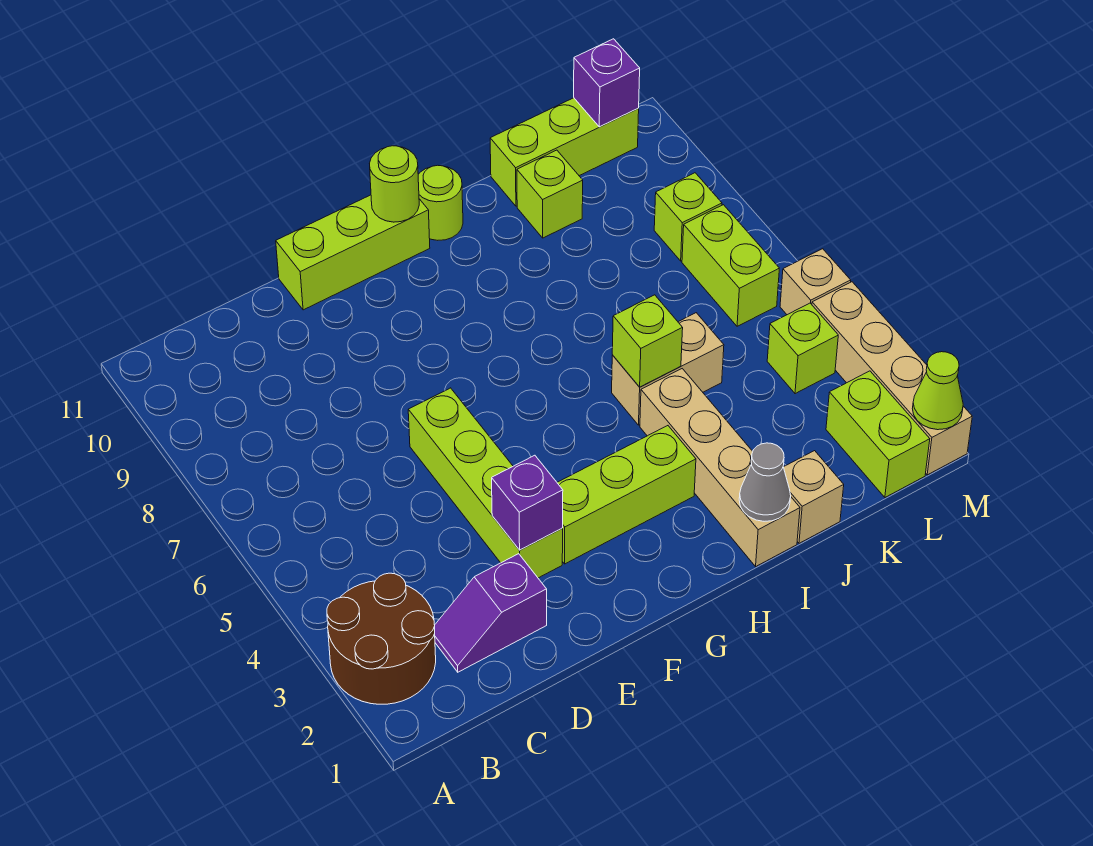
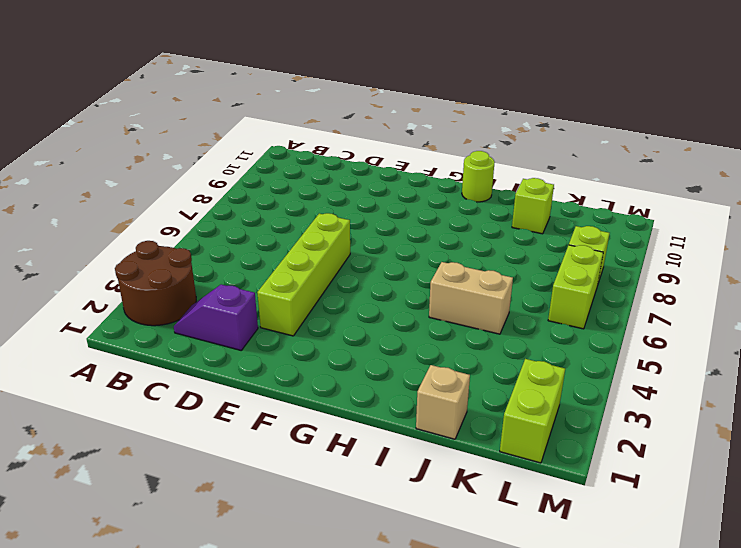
none -> lime brick E11:G11 level 1
none -> lime brick F3:H3 level 1
none -> tan brick I1:I4 level 1

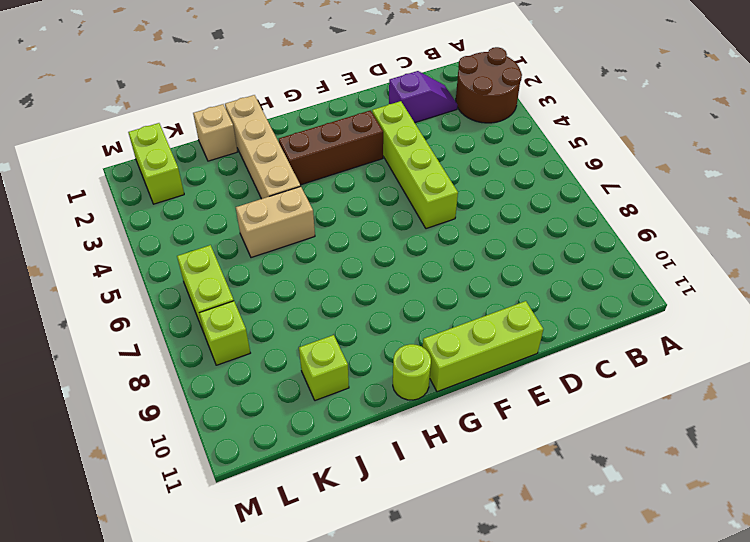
brown brick F3:H3 level 1 -> lime brick F3:H3 level 1
none -> lime brick J11:L11 level 1
none -> lime brick L4 level 1
none -> tan brick M1:M4 level 1

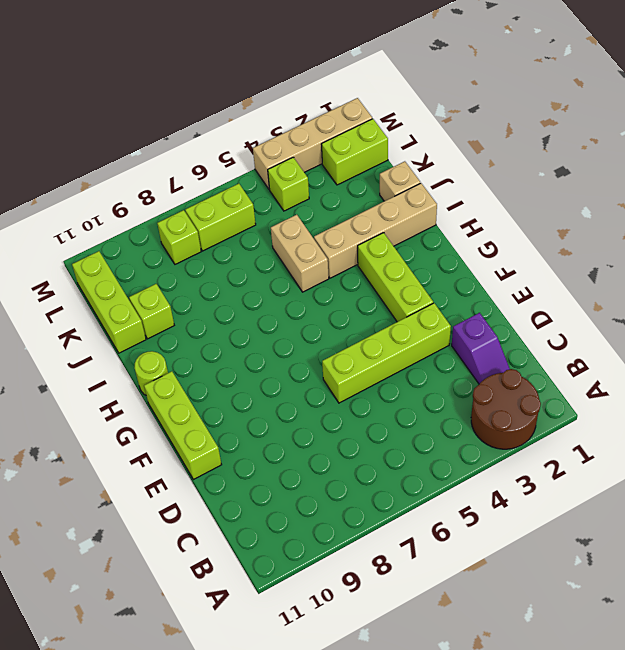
none -> tan brick M5 level 1
none -> purple brick E3 level 2
none -> lime round brick G11 level 2

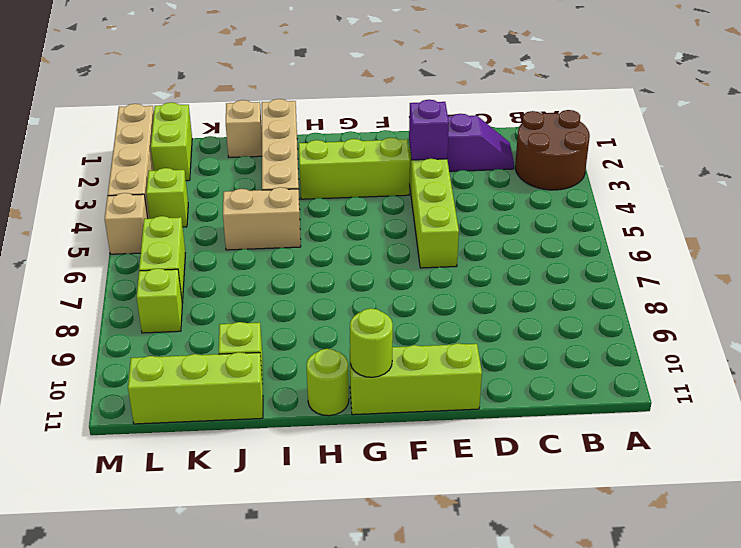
none -> grey cone I1 level 2
none -> lime brick I5 level 2
none -> purple brick L11 level 2

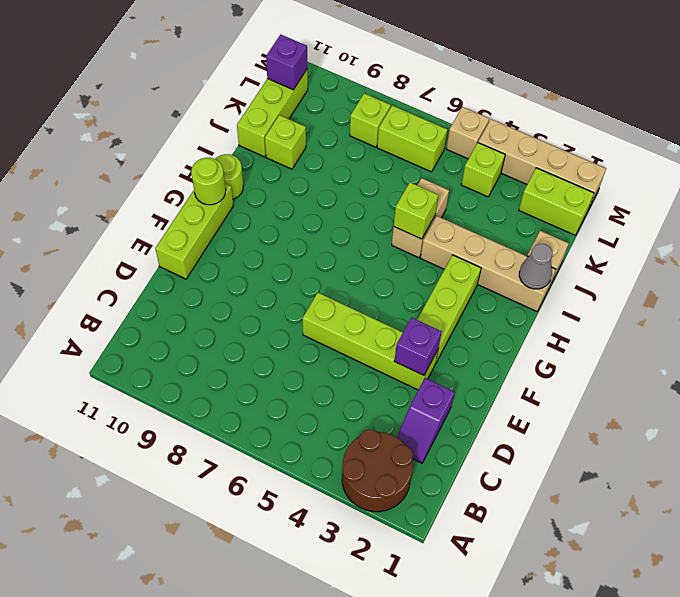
none -> lime cone M1 level 2

